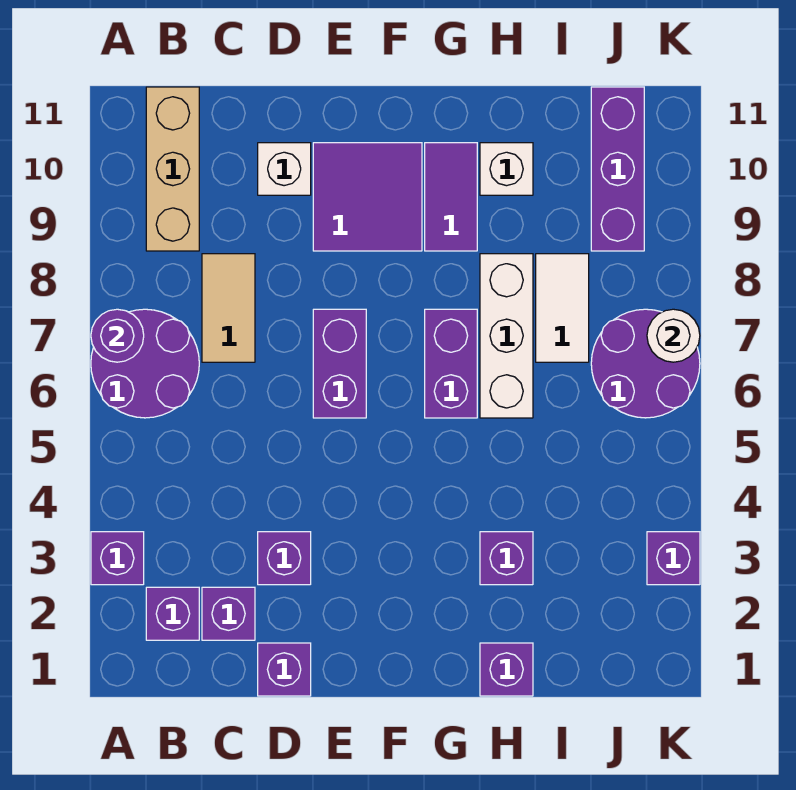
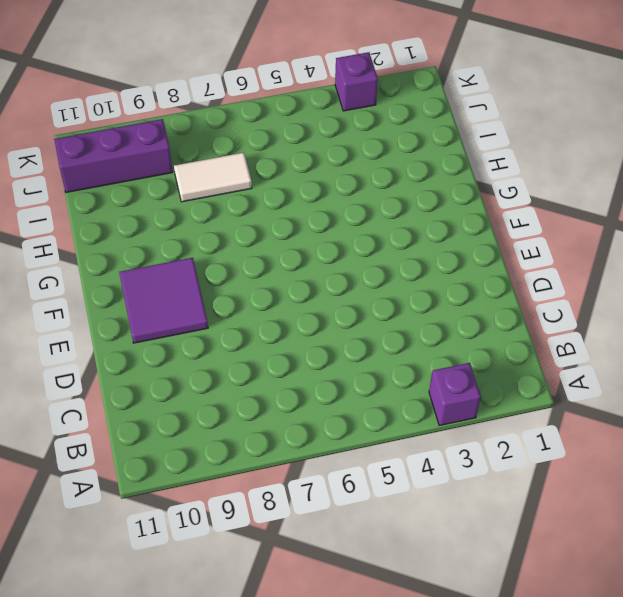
none -> purple round brick A6:B7 level 1
none -> purple brick B2 level 1
none -> tan brick B9:B11 level 1

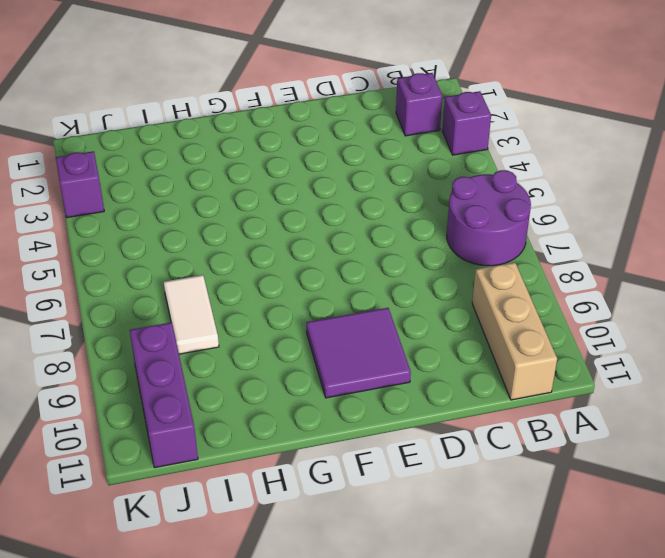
none -> purple brick C2 level 1
none -> tan tile C7:C8 level 1
none -> purple brick D1 level 1

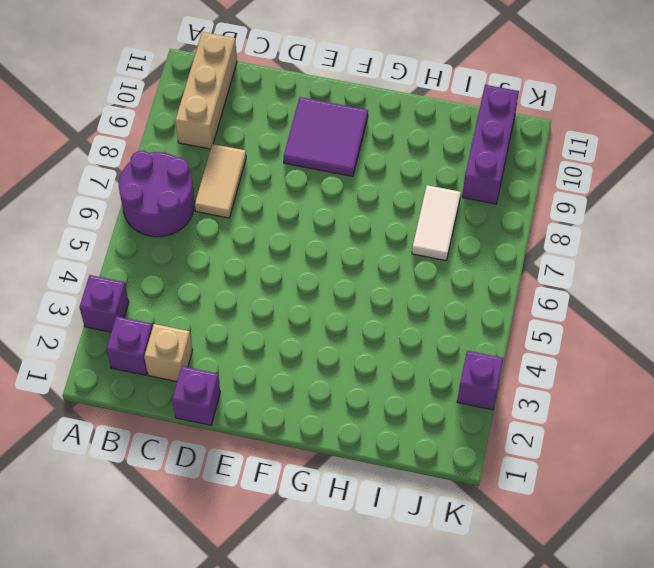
tan brick C2 level 1 -> purple brick C2 level 1
none -> purple brick D3 level 1
none -> white brick D10 level 1
none -> purple brick E6:E7 level 1

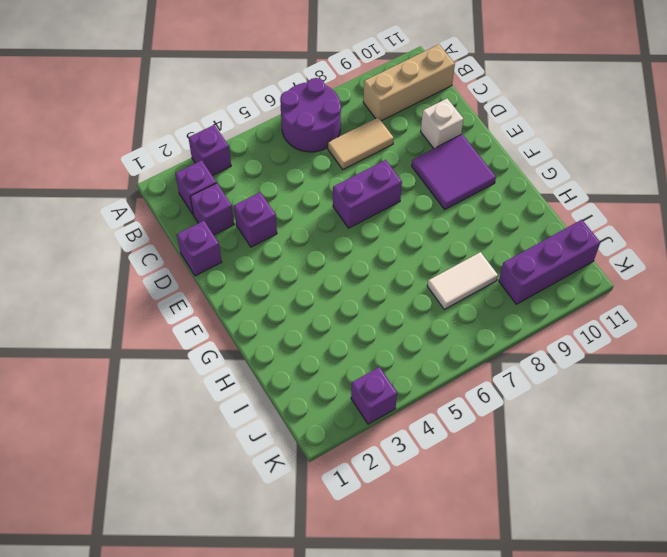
none -> purple brick G6:G7 level 1
none -> purple tile G9:G10 level 1
none -> purple brick H1 level 1

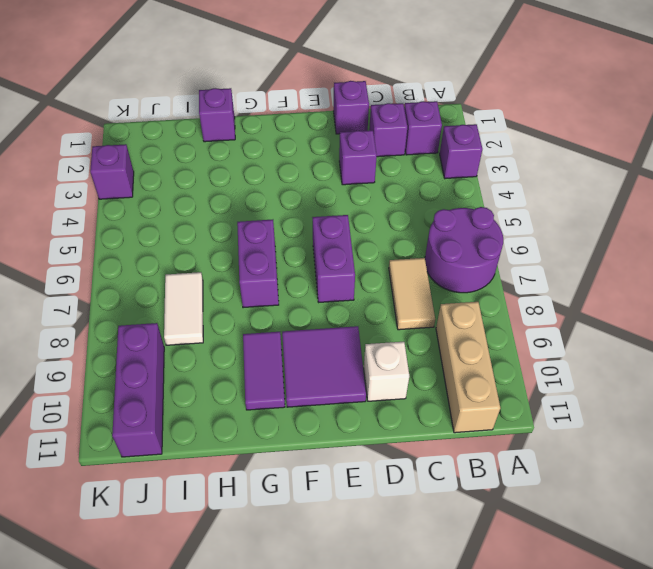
none -> purple brick H3 level 1
none -> white brick H6:H8 level 1
none -> white brick H10 level 1

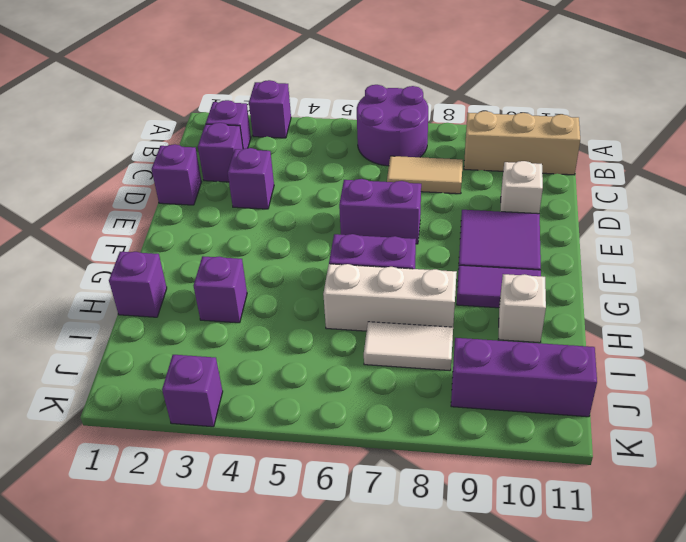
none -> purple round brick J6:K7 level 1
none -> purple round brick A7 level 2
none -> white round brick K7 level 2

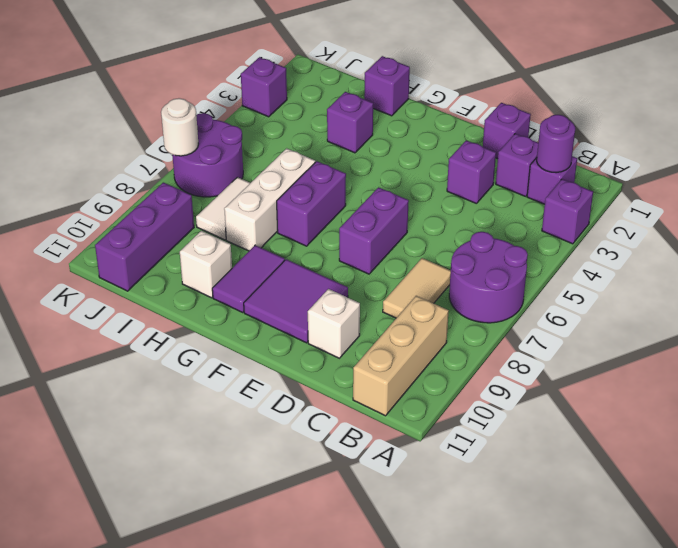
purple round brick B2 level 2 -> purple round brick A7 level 2

